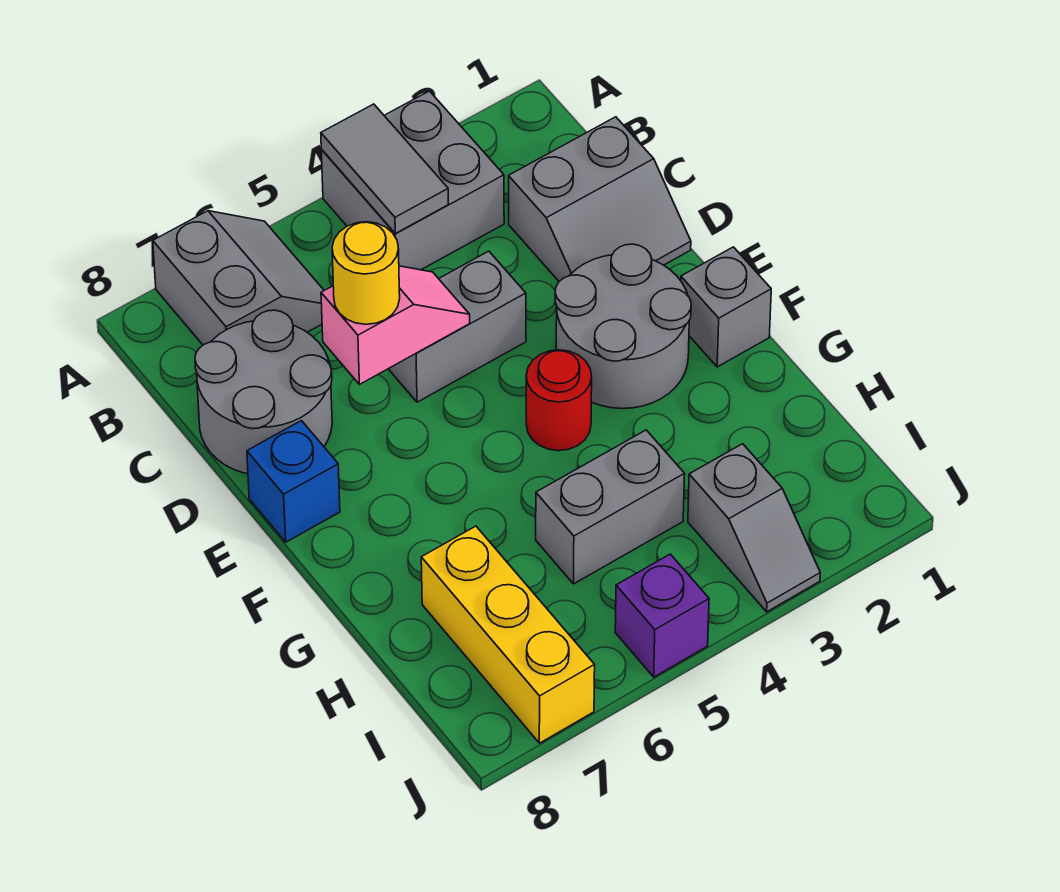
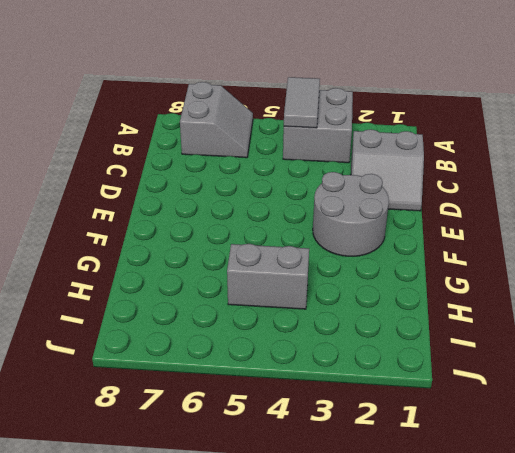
none -> grey round brick C7:D8 level 1
none -> grey brick D4:D5 level 1
none -> blue brick E8 level 1

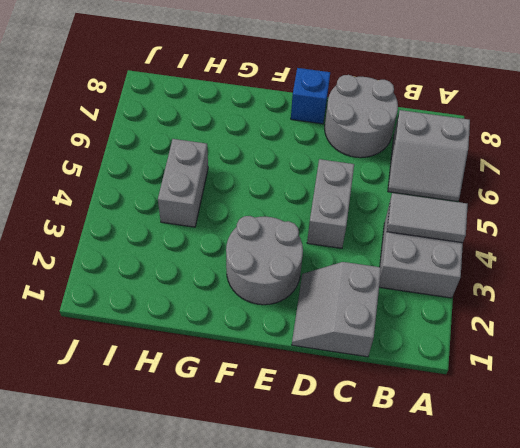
none -> grey brick F1 level 1
none -> red round brick F4 level 1
none -> yellow brick H7:J7 level 1

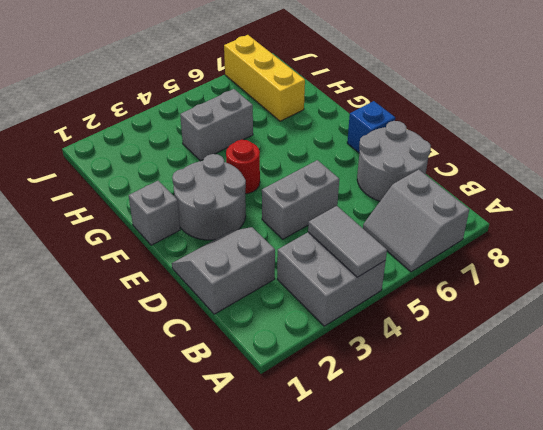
none -> grey slope I3:J3 level 1 top I
none -> purple brick J5 level 1
none -> pink slope D5:D6 level 2 top 6

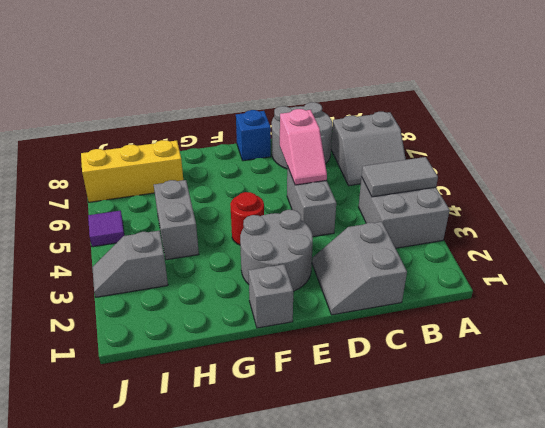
purple tile J5 level 1 -> purple brick J5 level 1
none -> yellow round brick D6 level 3

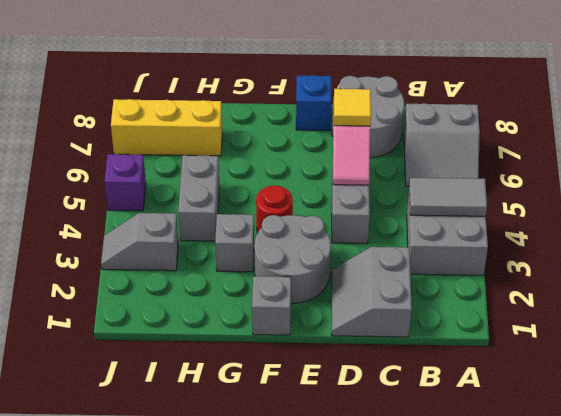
yellow tile D6 level 3 -> yellow round brick D6 level 3
grey brick G3 level 1 -> none

